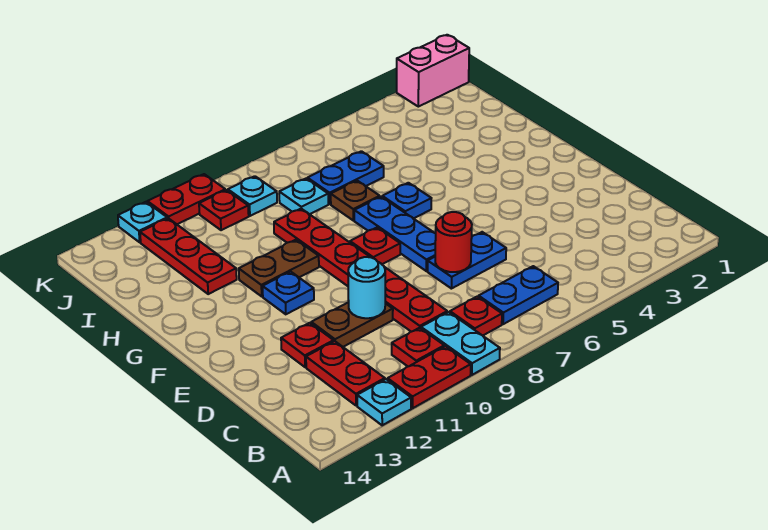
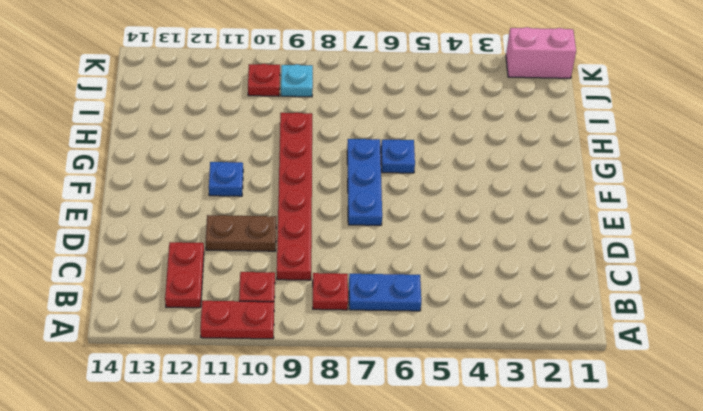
none -> cyan plate A9:B9 level 1
none -> cyan plate A12 level 1
none -> blue plate D6:D7 level 1

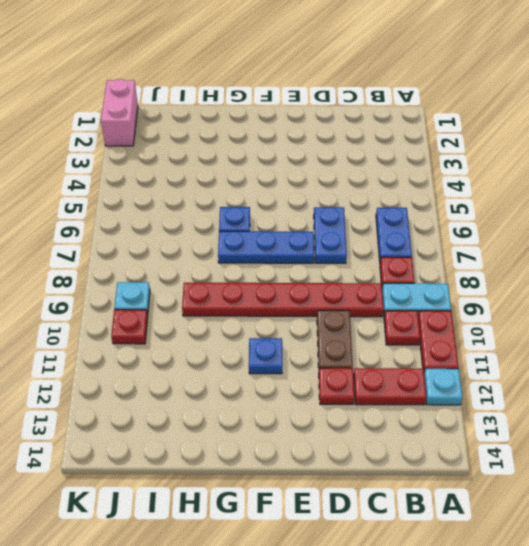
none -> red plate F8 level 1
none -> brown plate G10:G11 level 1
none -> brown plate H7 level 1

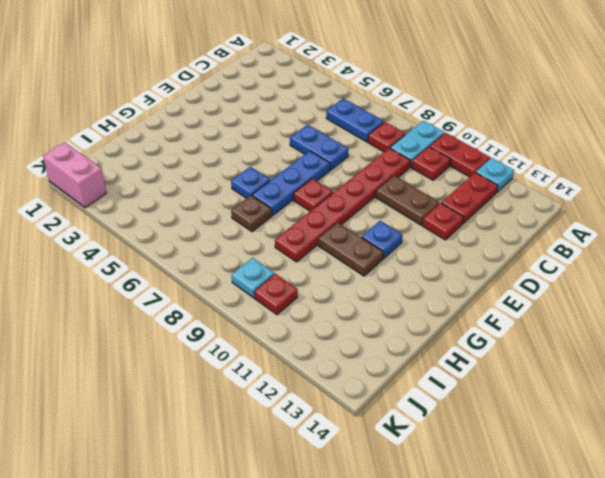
none -> red plate H12:J12 level 1
none -> blue plate I6:I7 level 1
none -> cyan plate I8 level 1

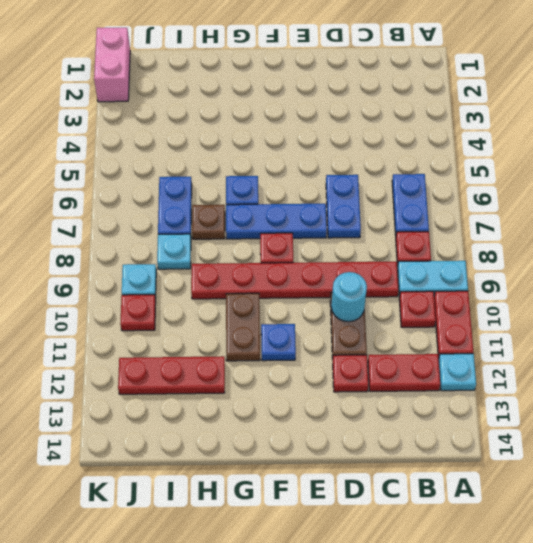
none -> red plate K10:K11 level 1
none -> cyan plate K12 level 1
none -> red round brick D7 level 2

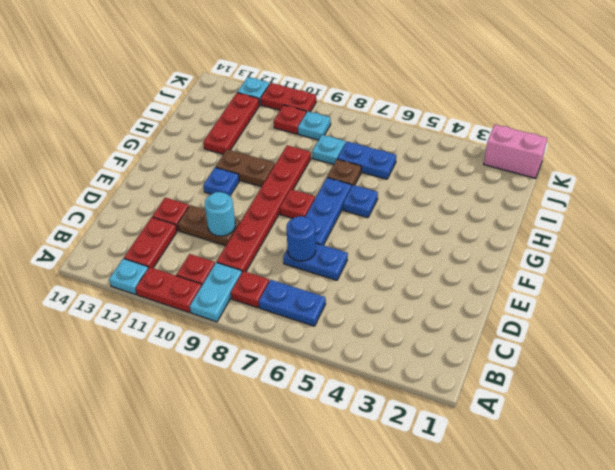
blue round brick D7 level 2 -> red round brick D7 level 2

